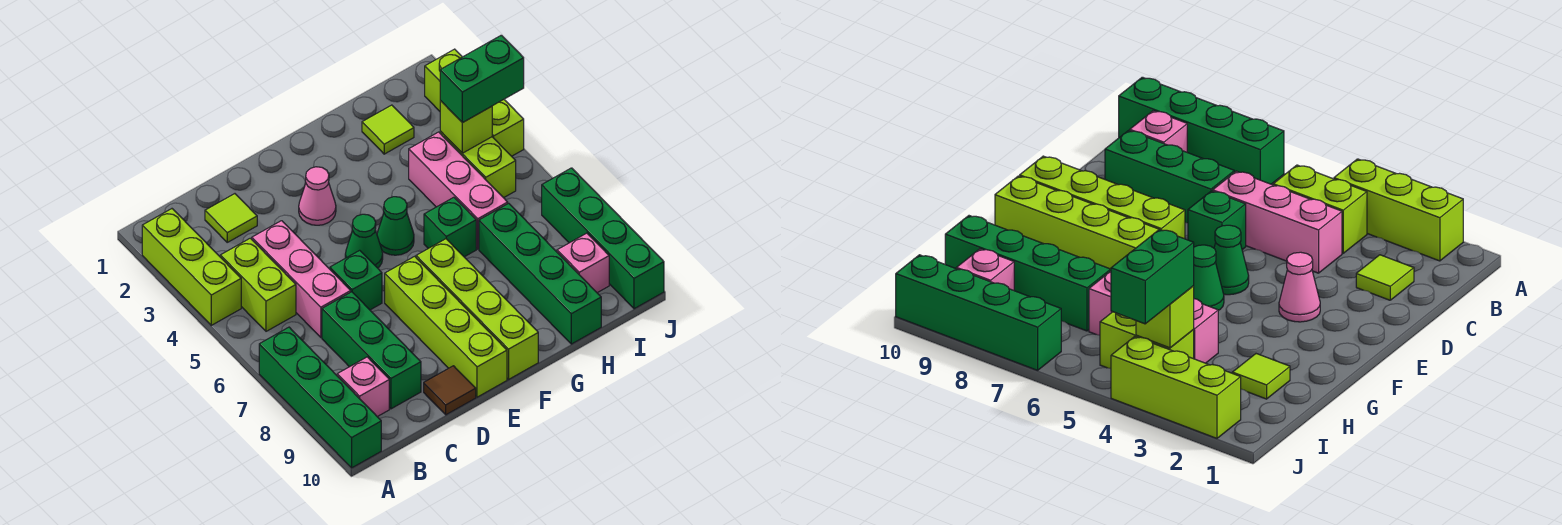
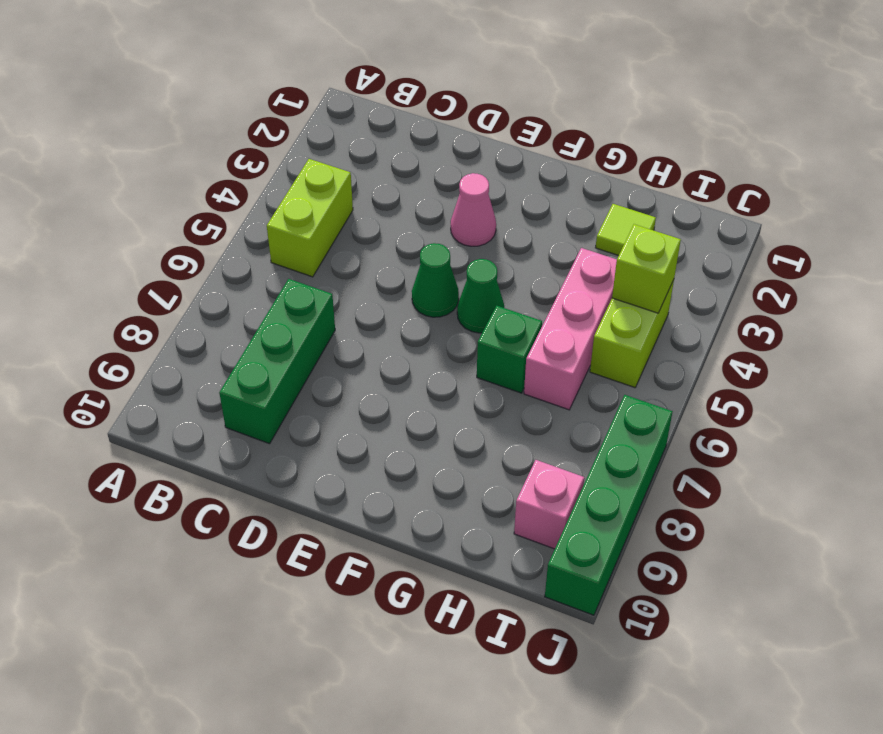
none -> lime brick A2:A4 level 1
none -> green brick A7:A10 level 1
none -> pink brick B9 level 1

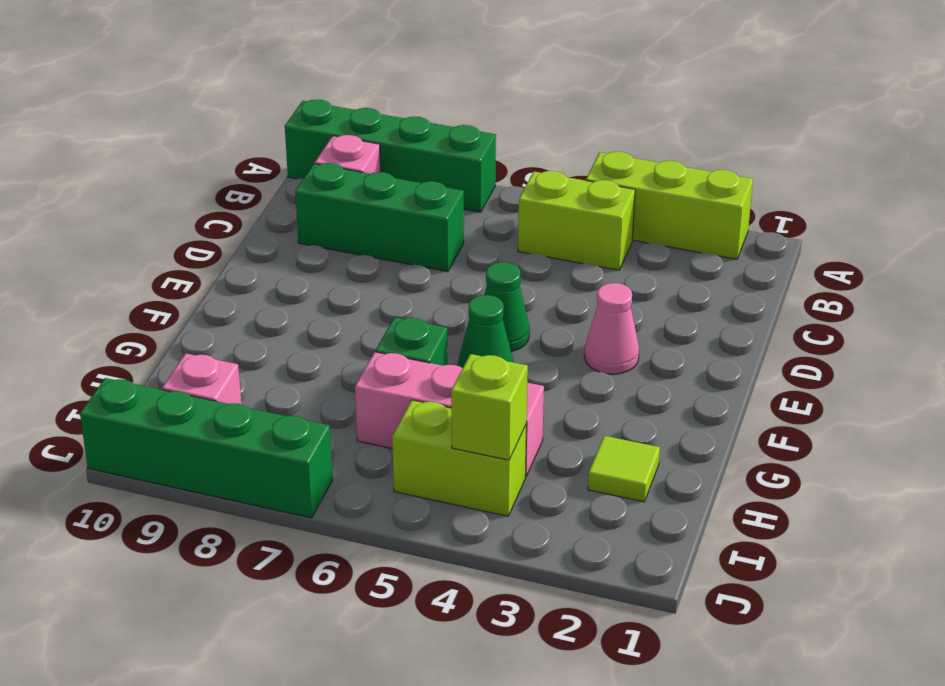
none -> lime tile C2 level 1
none -> pink brick C4:C6 level 1
none -> green brick D6 level 1

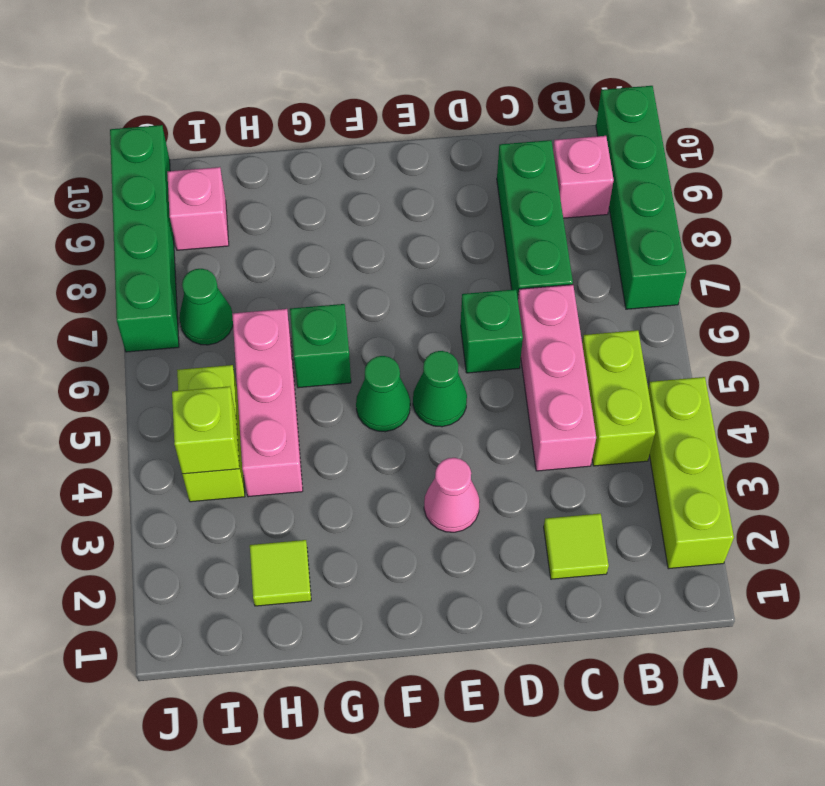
green cone I7 level 1 -> none
none -> brown tile D10 level 1
none -> lime brick E7:E10 level 1
none -> lime brick F7:F10 level 1

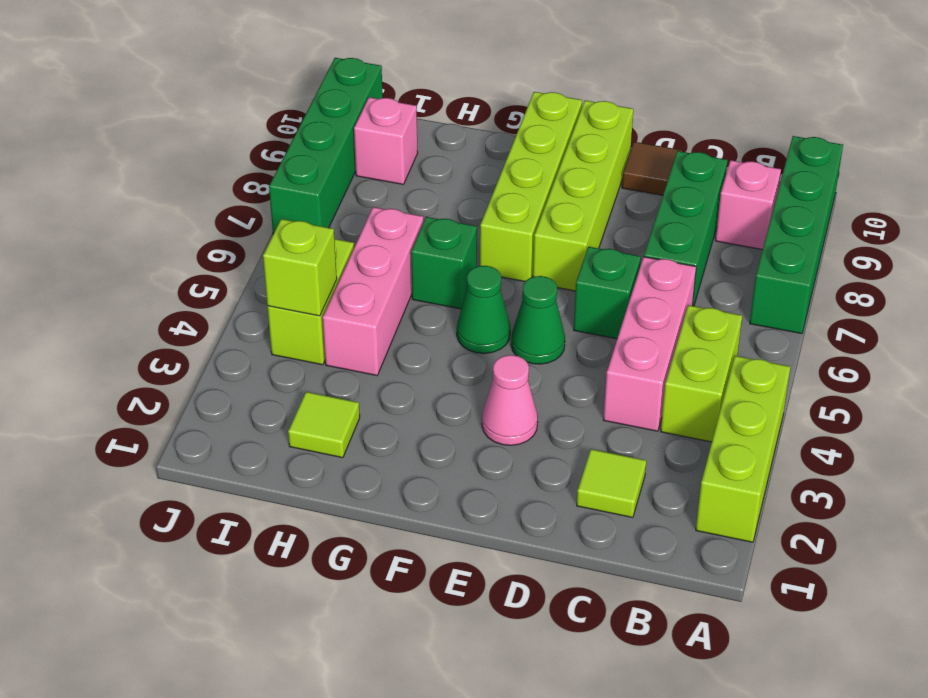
none -> green brick H7:H10 level 1
none -> lime brick J2:J4 level 1
none -> green brick I4:J4 level 3

